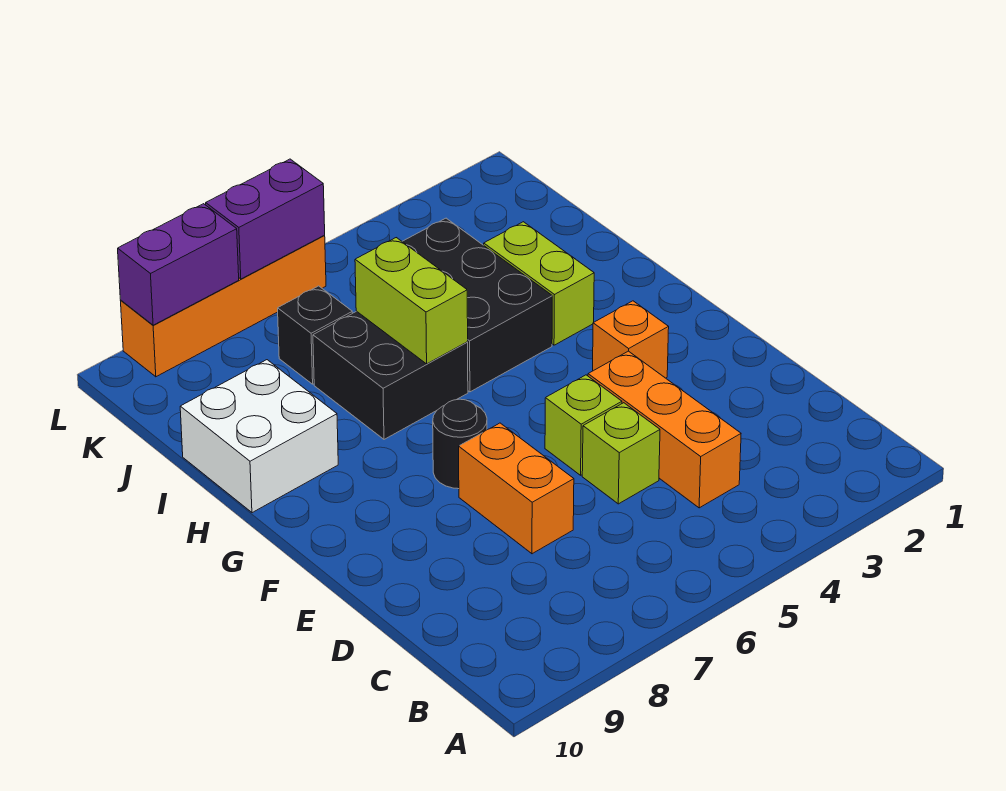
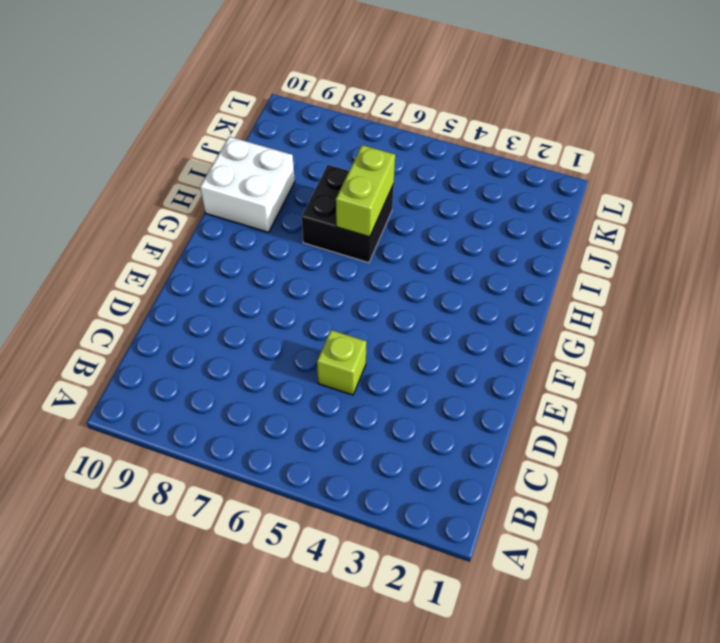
none -> orange brick C4:E4 level 1
none -> orange brick D7:E7 level 1
none -> lime brick E5 level 1

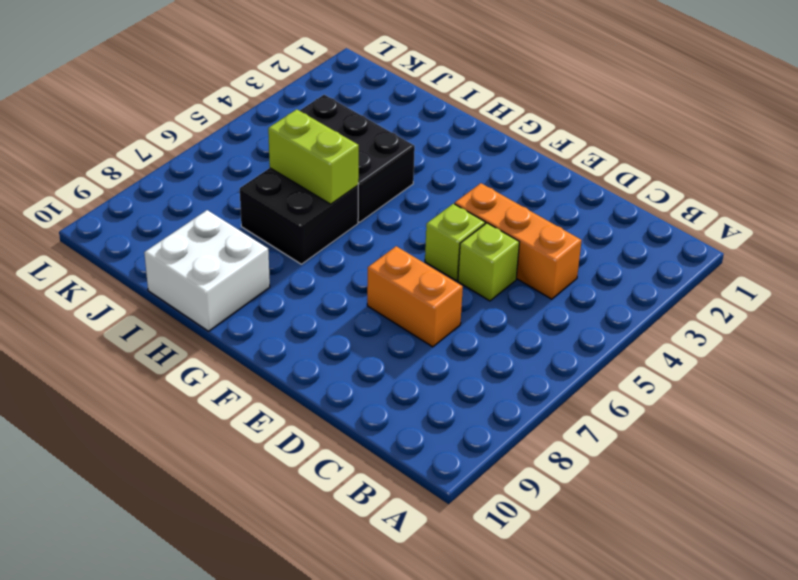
none -> orange brick F3 level 1
none -> black round brick F7 level 1
none -> lime brick H3:I3 level 1

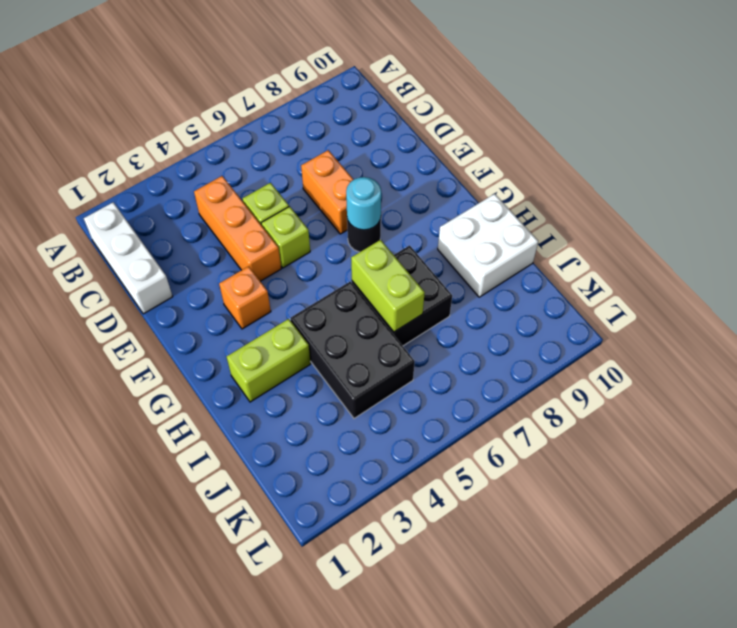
white brick B1:D1 level 1 -> none
cyan round brick F7 level 2 -> none
lime brick H2:H3 level 1 -> lime brick H3:I3 level 1
none -> black brick J7 level 1
none -> orange brick L6:L9 level 1
none -> purple brick L6:L7 level 2

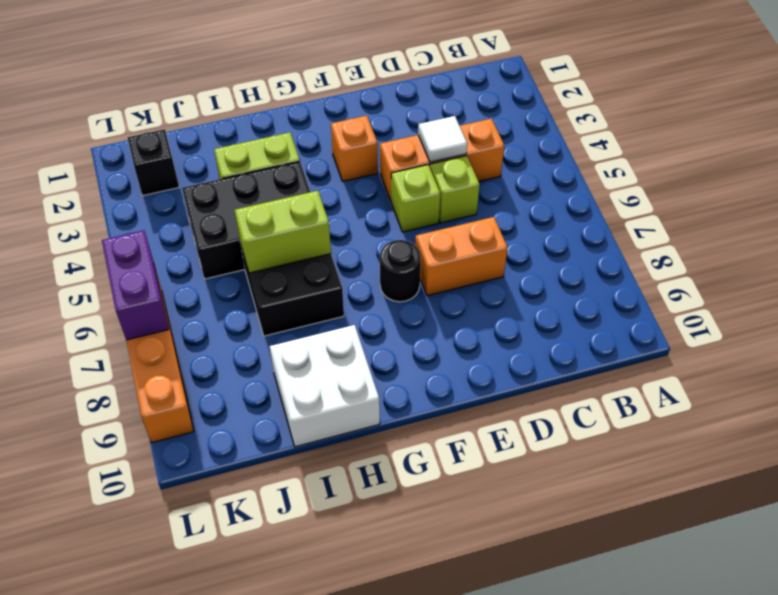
white tile D4 level 2 -> none
black brick K2 level 1 -> black brick J7 level 1
none -> purple brick L8:L9 level 2

